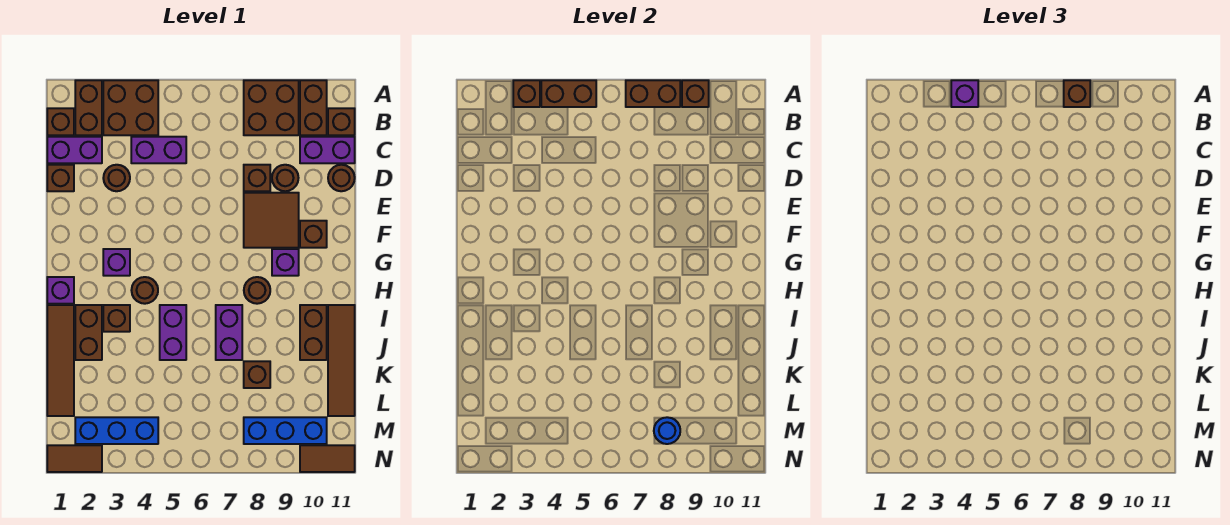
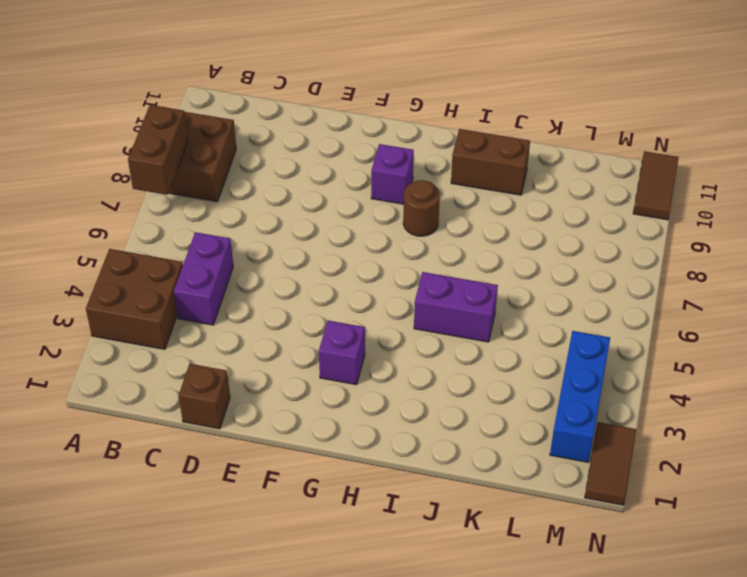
none -> brown brick A2:B2 level 1
none -> brown brick A10:B10 level 1
none -> brown brick B1 level 1
none -> brown brick B11 level 1

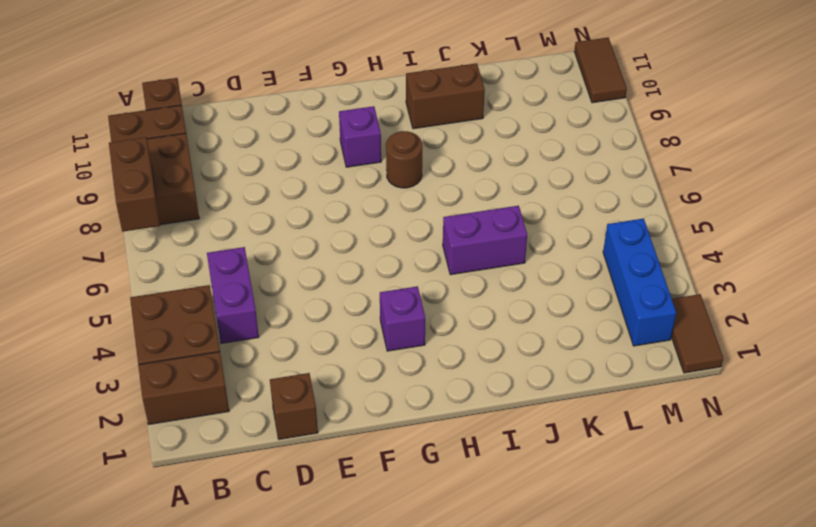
none -> brown brick B1 level 1
none -> purple brick C1:C2 level 1
none -> purple brick C10:C11 level 1
none -> brown round brick D3 level 1

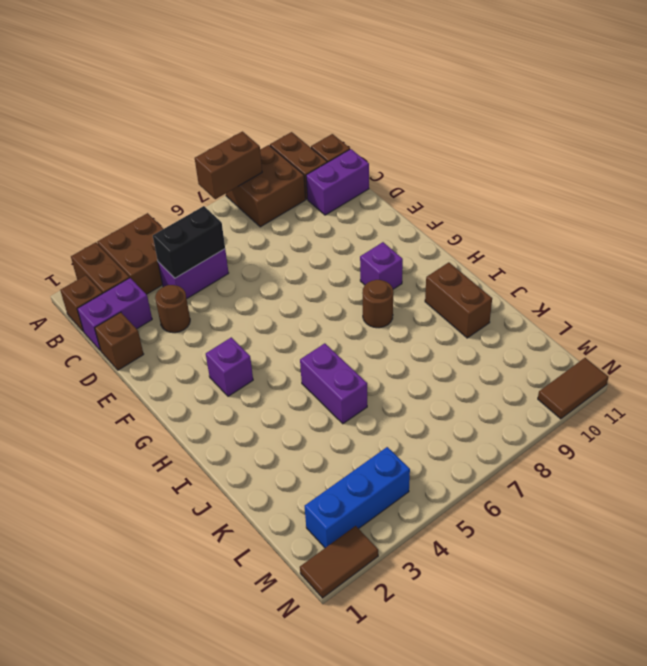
black brick C4:C5 level 2 -> none
none -> brown brick D8 level 1
none -> brown round brick D9 level 1
none -> brown round brick D11 level 1
none -> brown tile E8:F9 level 1

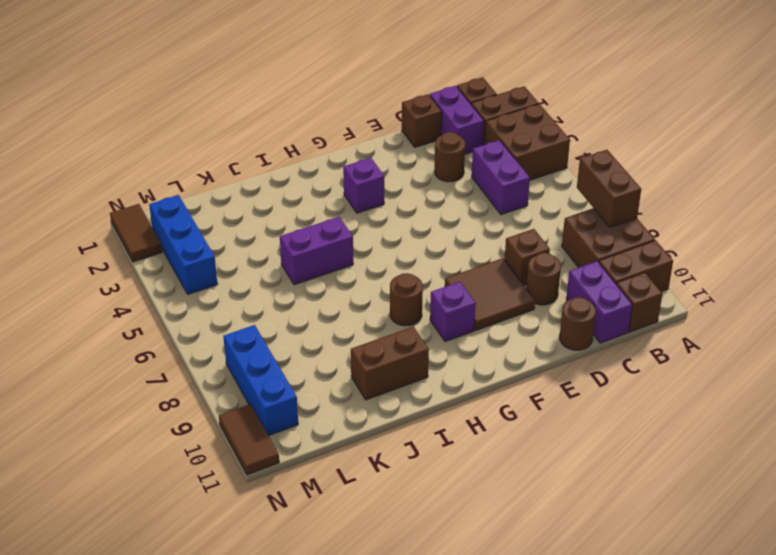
none -> brown brick F10 level 1
none -> purple brick H1 level 1
none -> brown round brick H4 level 1
none -> brown tile I1:L1 level 1

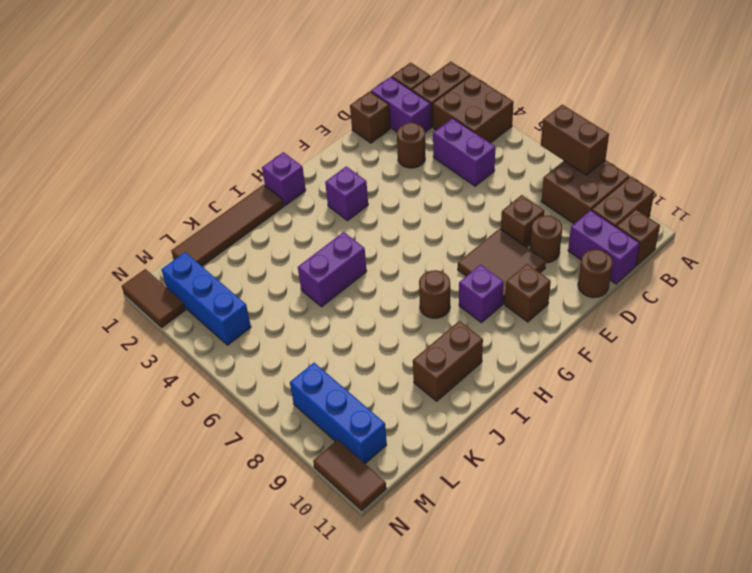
none -> brown round brick H4 level 1
none -> brown brick I2:J2 level 1
none -> brown brick I3 level 1
none -> purple brick I7:J7 level 1

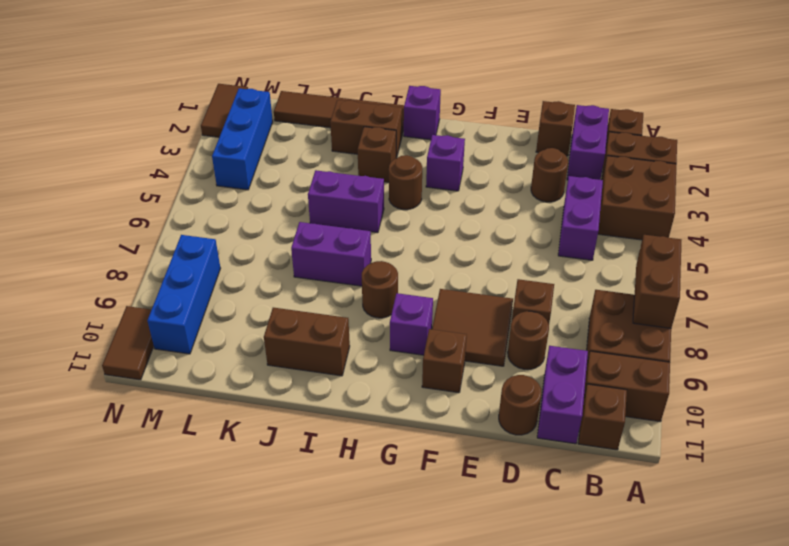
none -> brown tile I11:L11 level 1
none -> brown brick K8 level 1
none -> brown brick A3 level 2
none -> brown brick A4:A5 level 2

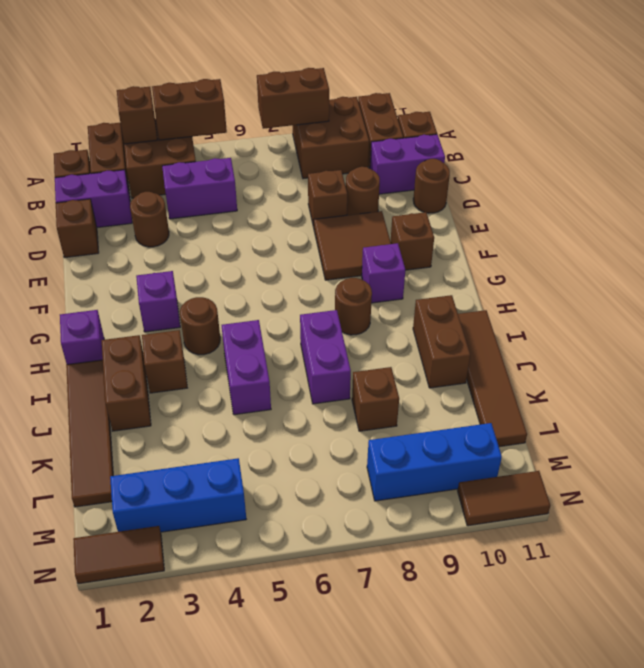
none -> brown brick A9 level 2
none -> blue round brick M8 level 2
none -> purple brick A4 level 3
none -> brown brick A8 level 3

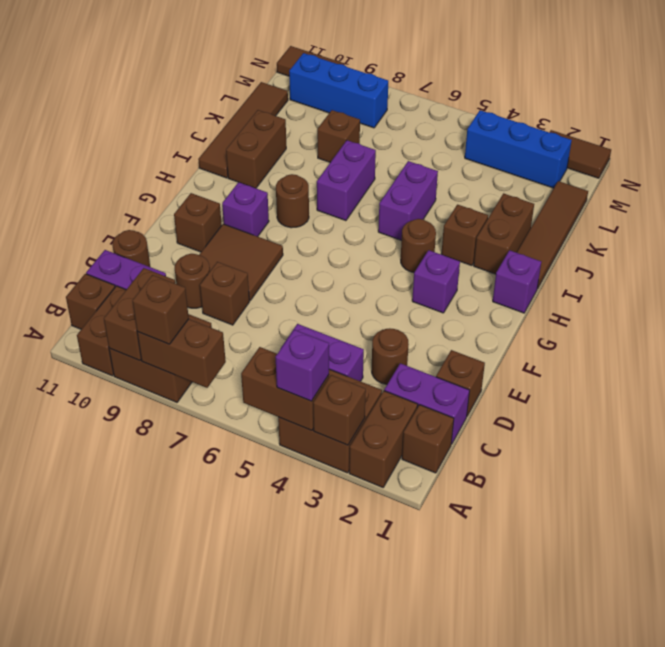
brown brick A9:B9 level 2 -> brown brick A9 level 2
none -> blue round brick M8 level 2

